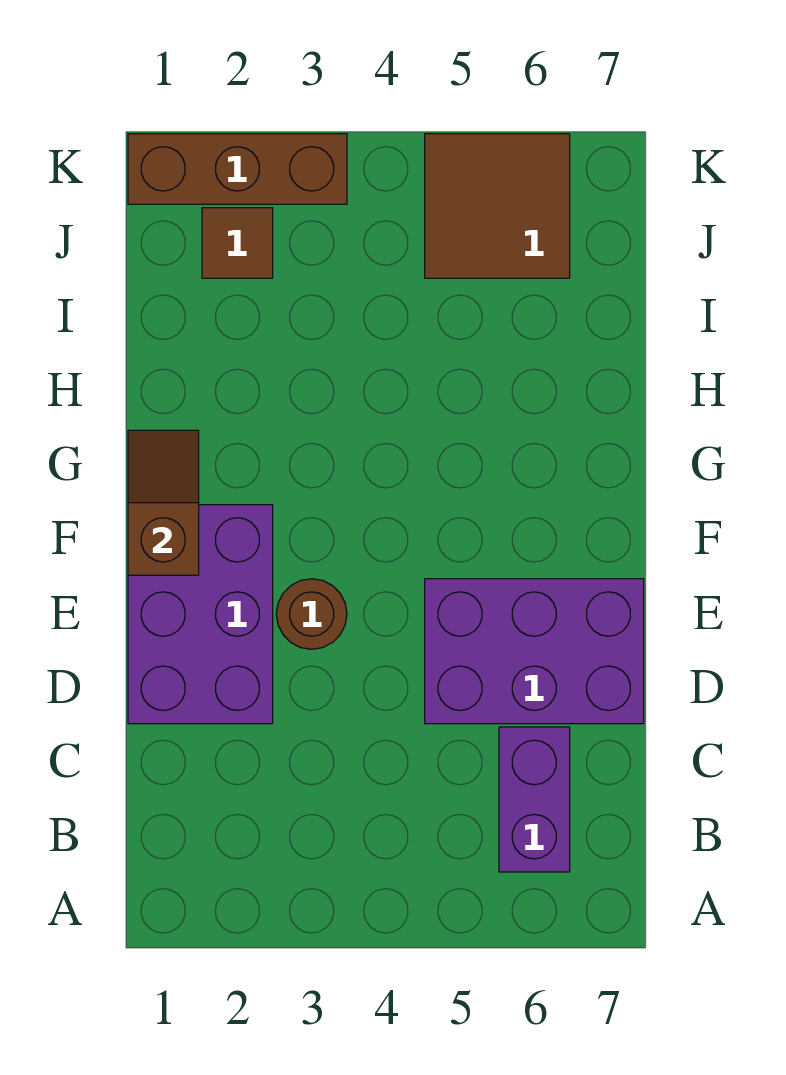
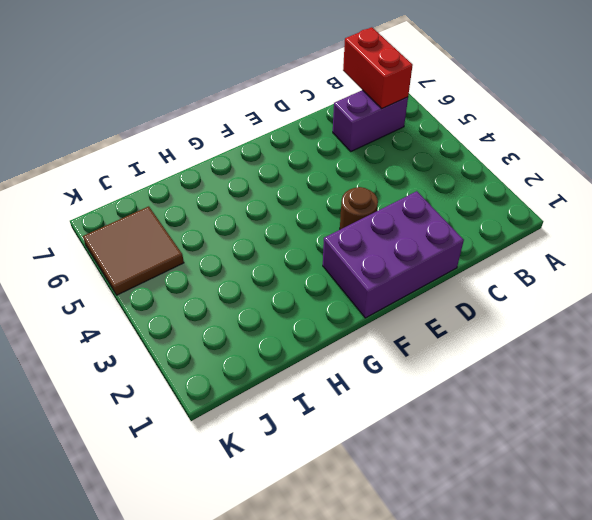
red brick B6:B7 level 2 -> none
none -> purple brick D5:E7 level 1
none -> brown tile J2 level 1

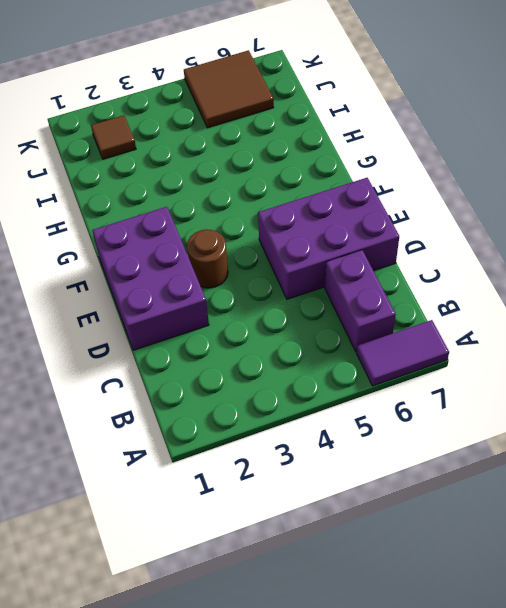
purple tile A6:A7 level 1 -> none
none -> brown brick K1:K3 level 1
none -> brown slope F1:G1 level 2 top F

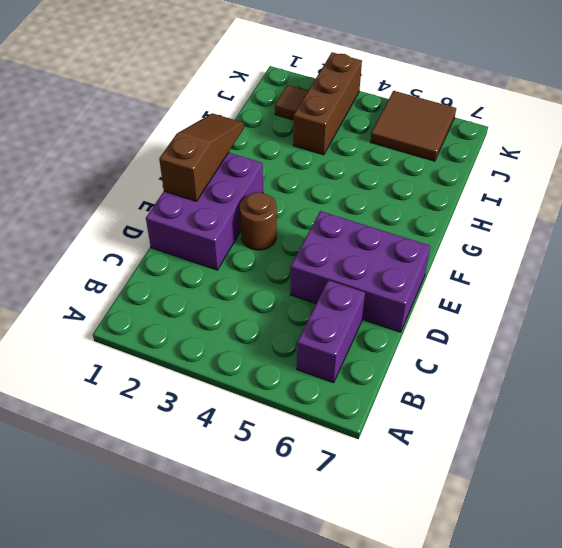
brown slope E1:G1 level 2 top E -> brown slope F1:G1 level 2 top F
brown brick I3:K3 level 1 -> brown brick K1:K3 level 1

